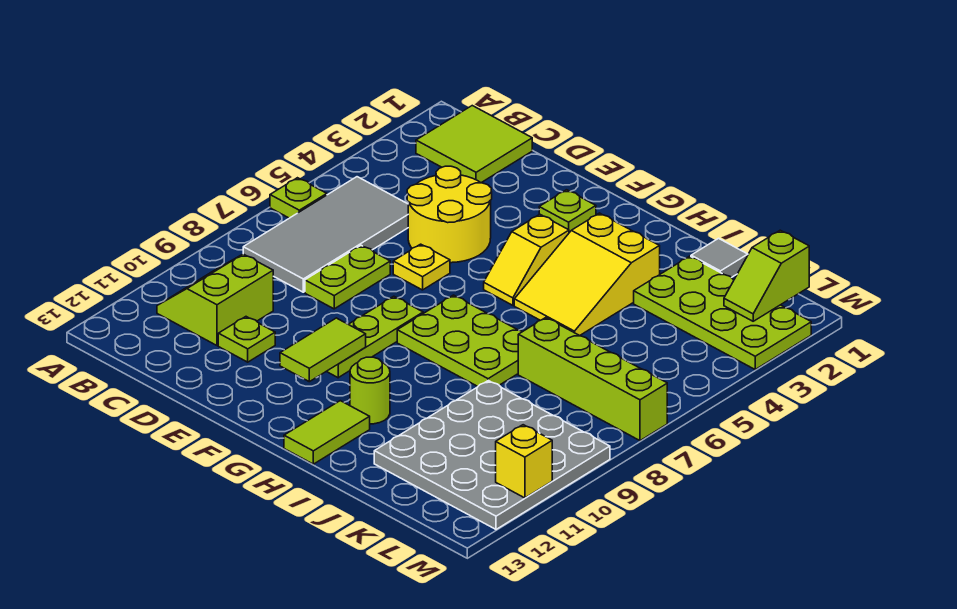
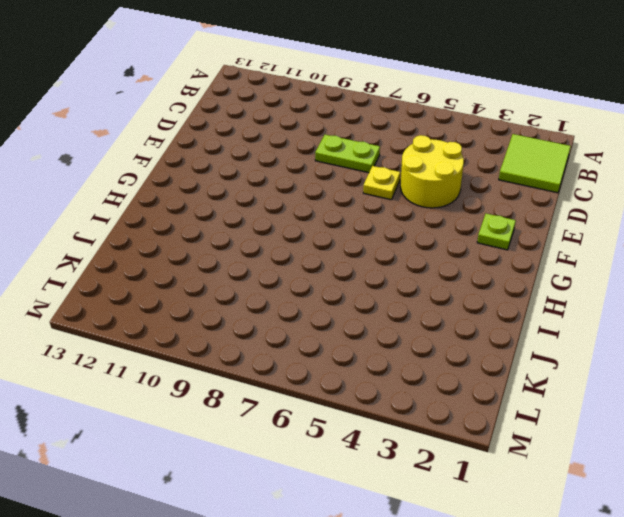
none -> lime plate A6 level 1
none -> grey tile B5:C8 level 1
none -> lime slope B10:C11 level 1 top C

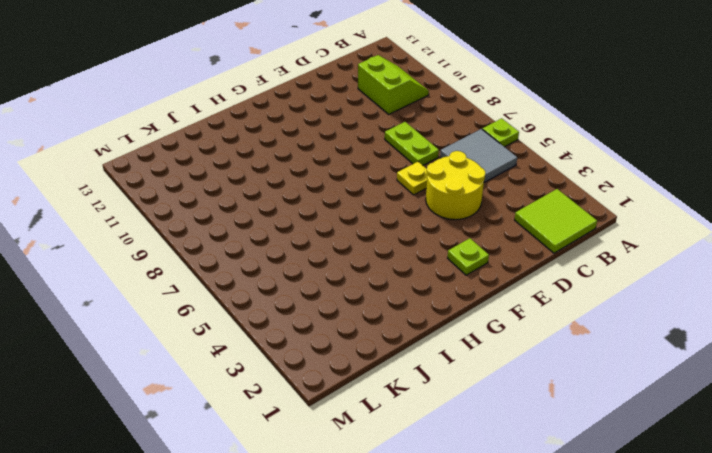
grey tile B5:C6 level 1 -> grey tile B5:C8 level 1
none -> lime plate D11 level 1
none -> lime plate F8:F10 level 1
none -> yellow slope G4:G5 level 1 top 4

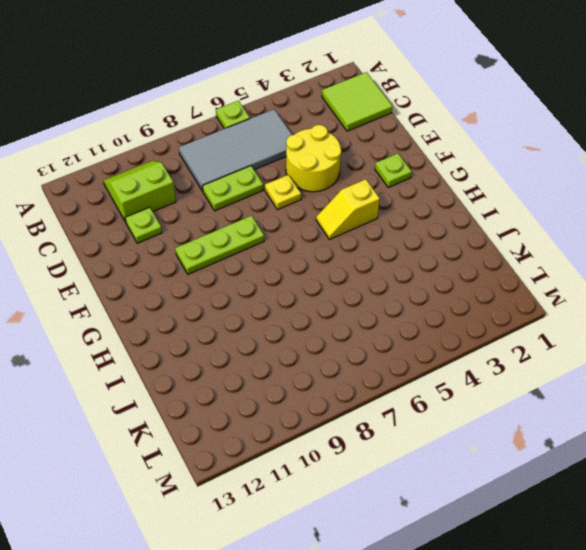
none -> lime plate G7:I8 level 1
none -> yellow slope H3:I5 level 1 top 3
none -> lime round brick H11 level 1

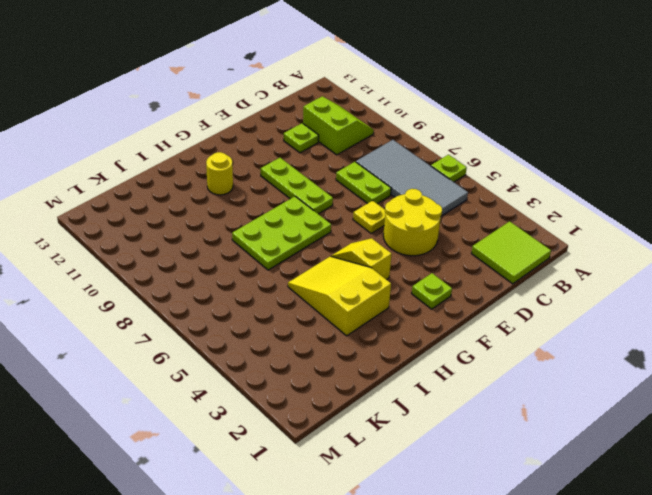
yellow round brick H11 level 1 -> lime round brick H11 level 1
none -> lime tile H12:H13 level 1
none -> grey tile J1 level 1
none -> lime plate J2:M3 level 1

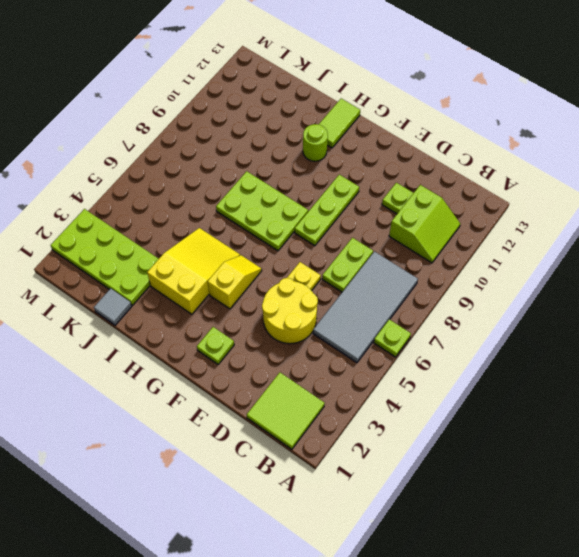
none -> lime brick J7:M7 level 1
none -> grey plate J9:M12 level 1
none -> lime tile F10:F11 level 2

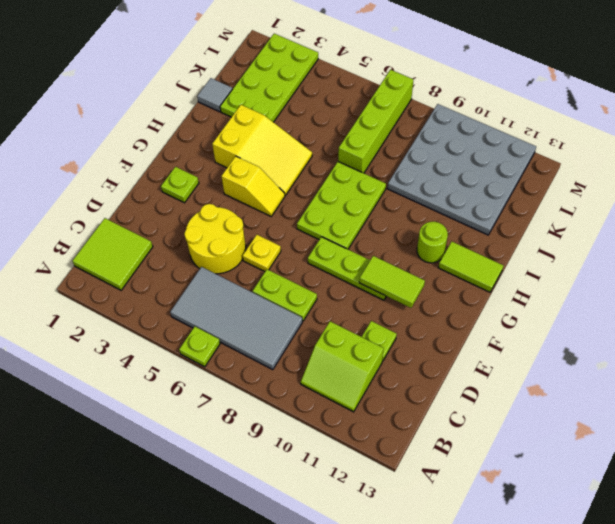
none -> lime slope L1:L2 level 2 top 1
none -> yellow brick M11 level 2

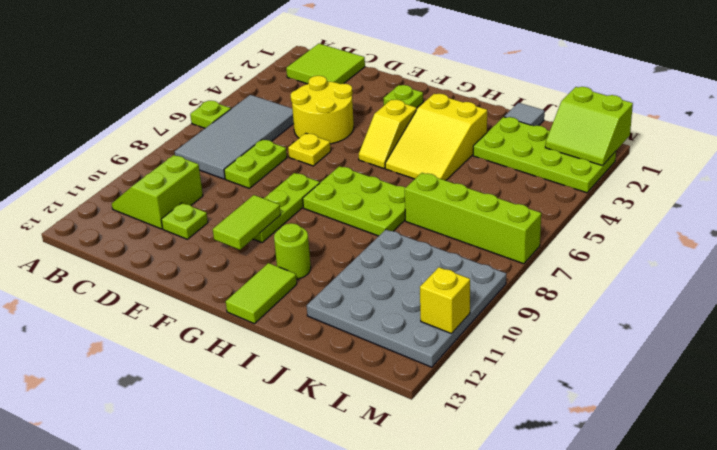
lime slope L1:M2 level 2 top 1 -> lime slope L1:L2 level 2 top 1

